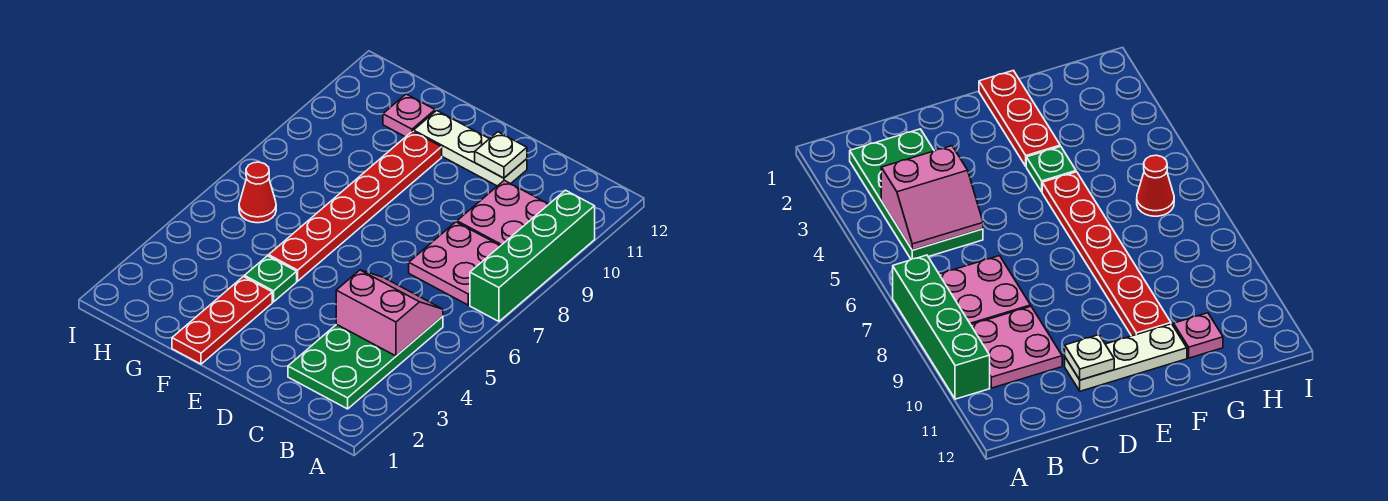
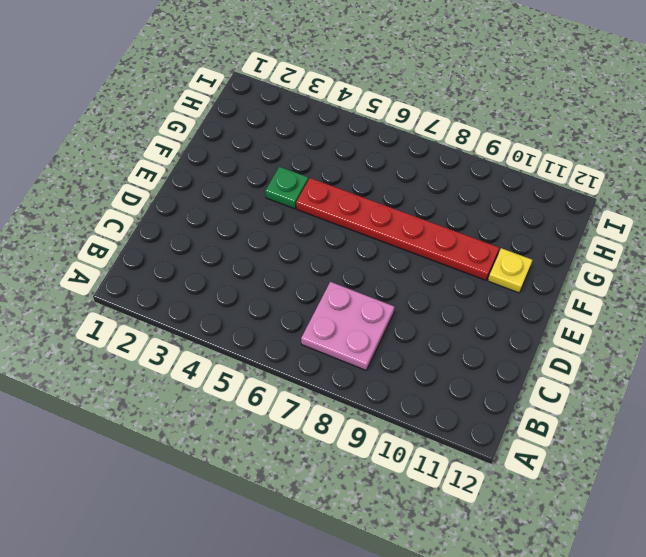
yellow plate F11 level 1 -> white plate D11:F11 level 1
none -> green brick A7:A10 level 1
none -> green plate B2:C5 level 1
none -> pink plate B9:C10 level 1

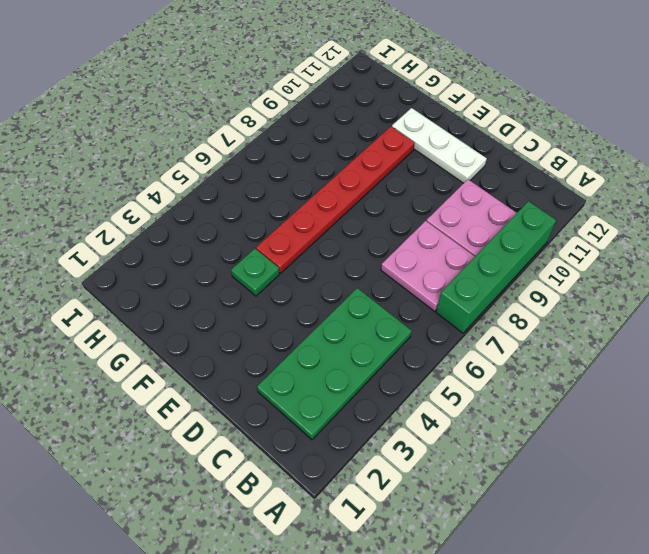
none -> red plate F1:F3 level 1
none -> pink plate G11 level 1
none -> red cone H6 level 1

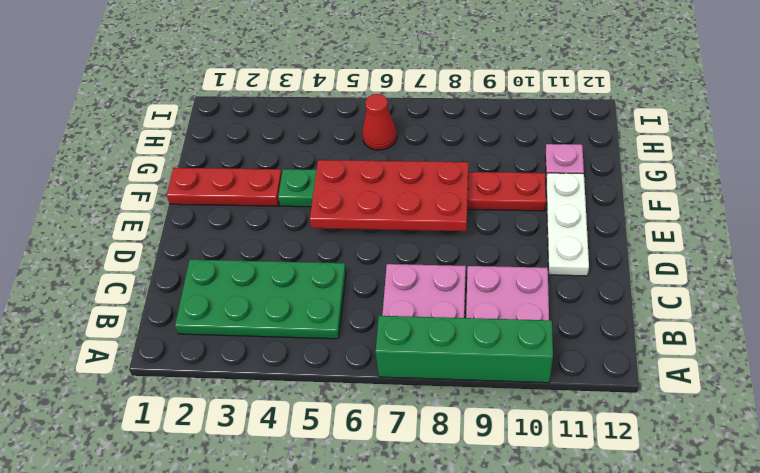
red plate E5:F8 level 2 -> none
none -> pink slope B4:C5 level 2 top 4
none -> white plate D11 level 2

